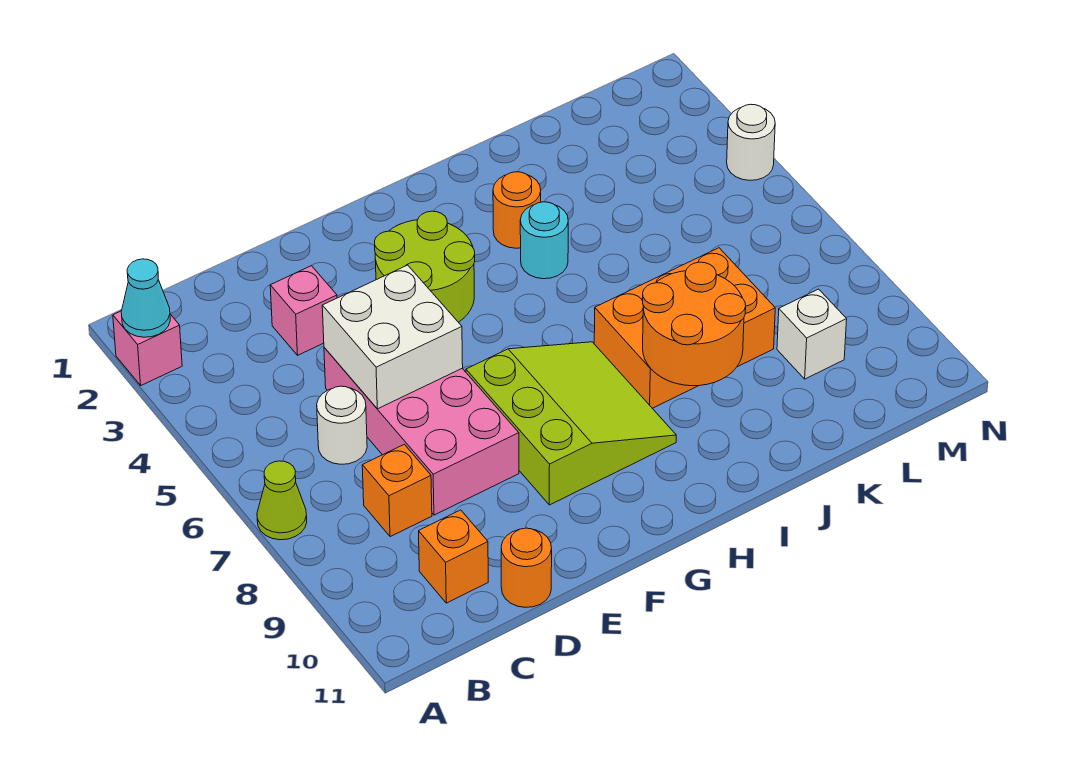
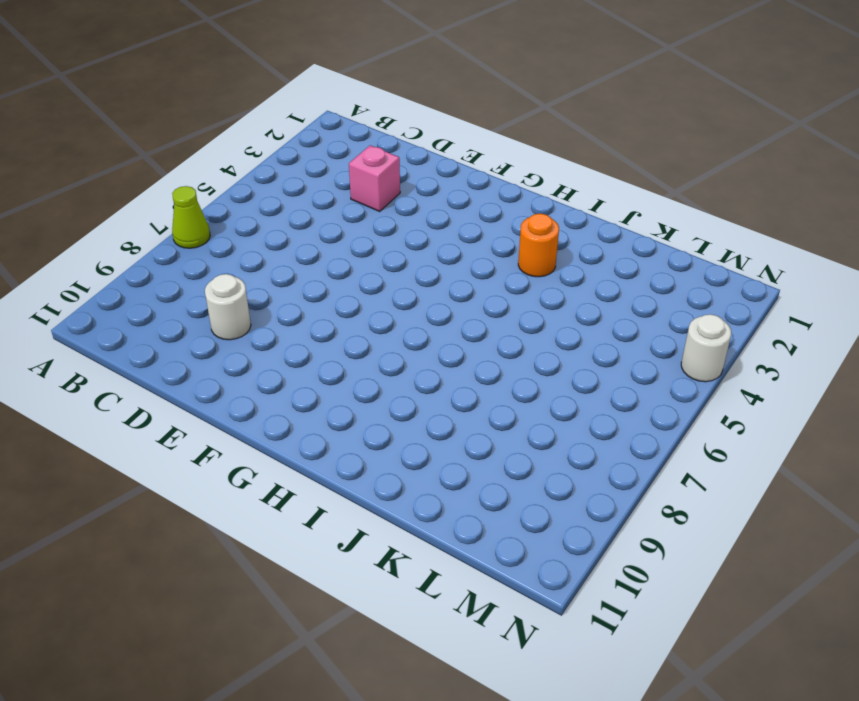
white round brick D9 level 1 -> white round brick C6 level 1
none -> pink brick A2 level 1
none -> orange brick C8 level 1
none -> orange brick C10 level 1

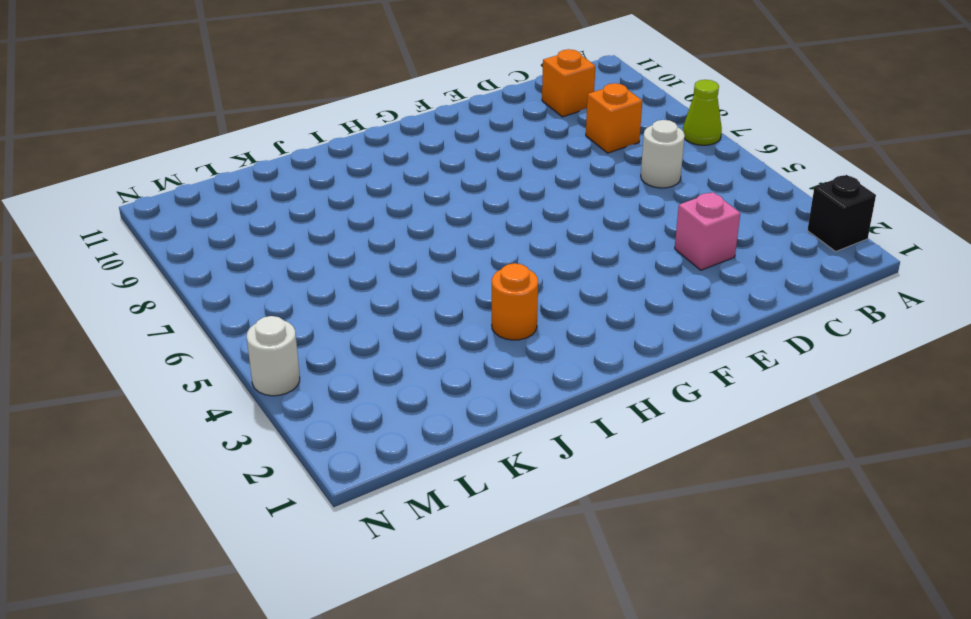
black brick A2 level 1 -> pink brick A2 level 1
none -> pink brick D5:E8 level 1
none -> orange round brick D11 level 1
none -> lime round brick F3:G4 level 1

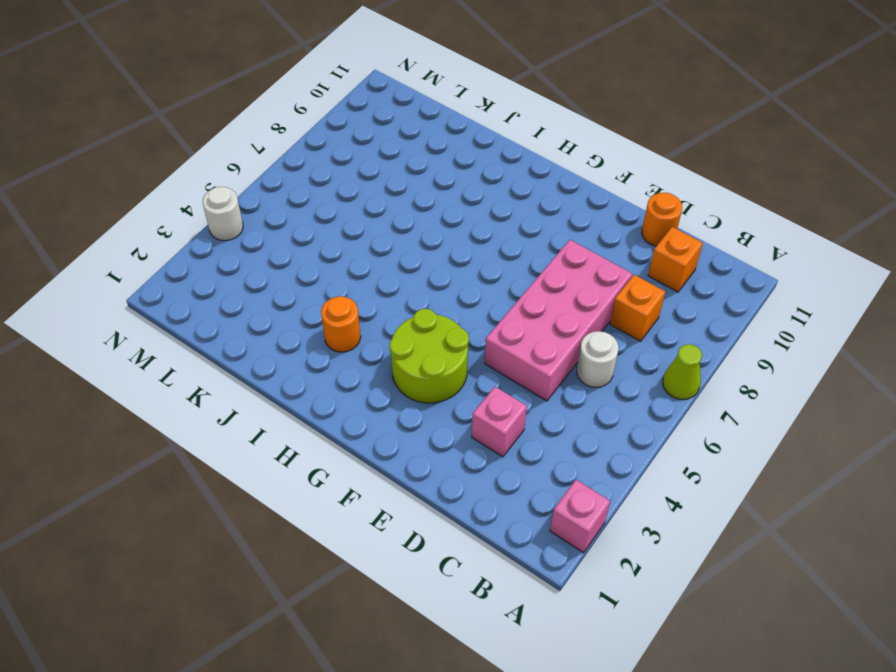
none -> lime slope F7:H9 level 1 top F
none -> cyan round brick I4 level 1
none -> orange brick I7:K8 level 1

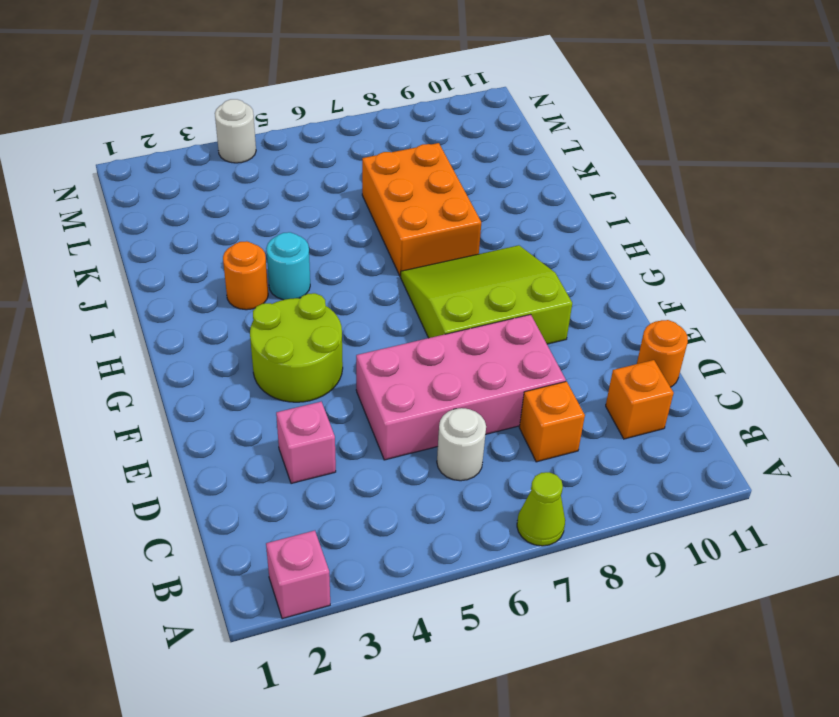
none -> white brick L9 level 1
none -> cyan cone A2 level 2
none -> white brick D5:E6 level 2

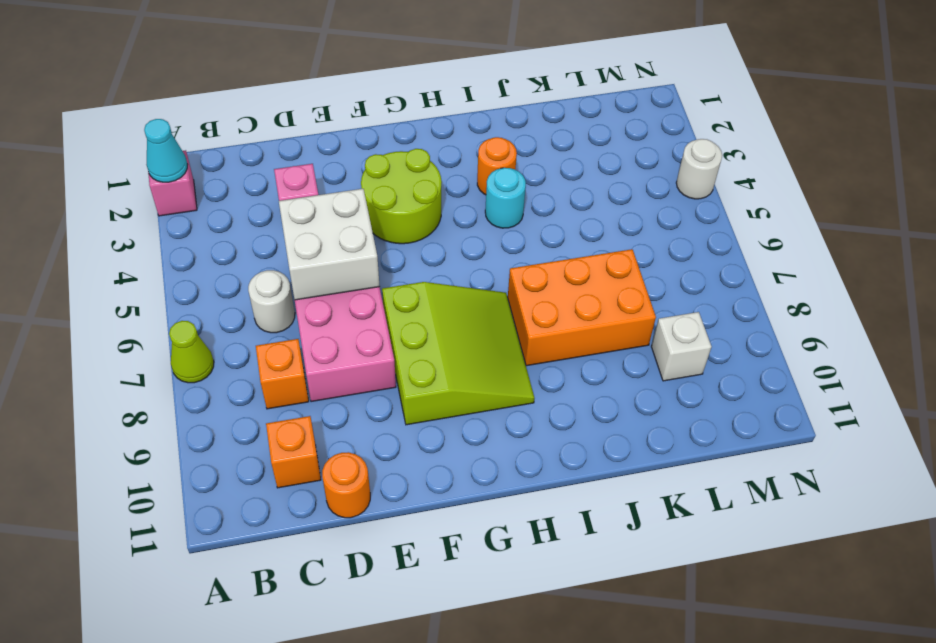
none -> orange round brick I8:J9 level 2

